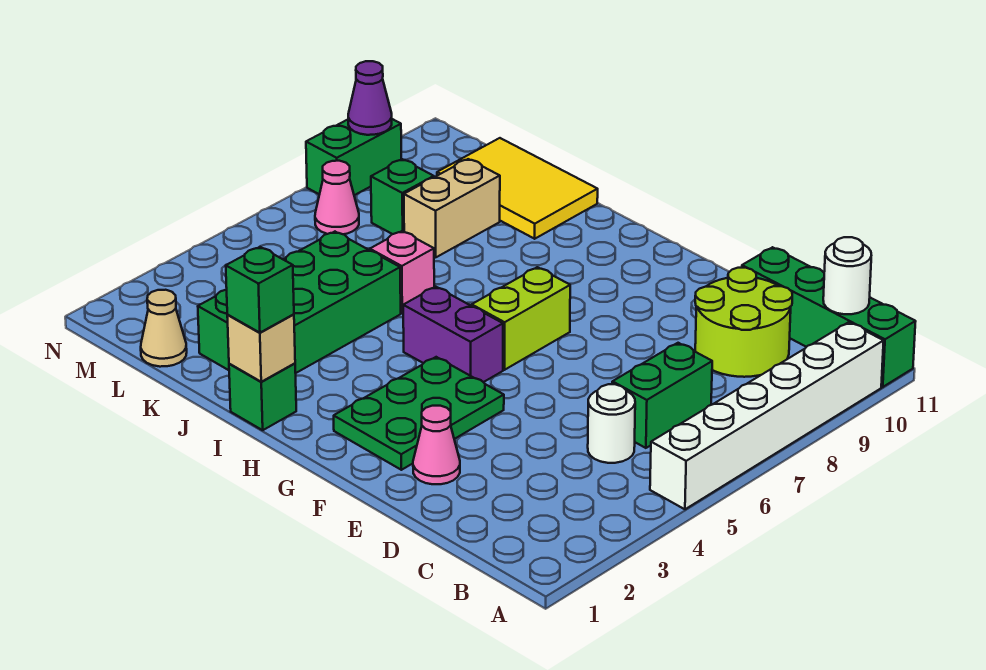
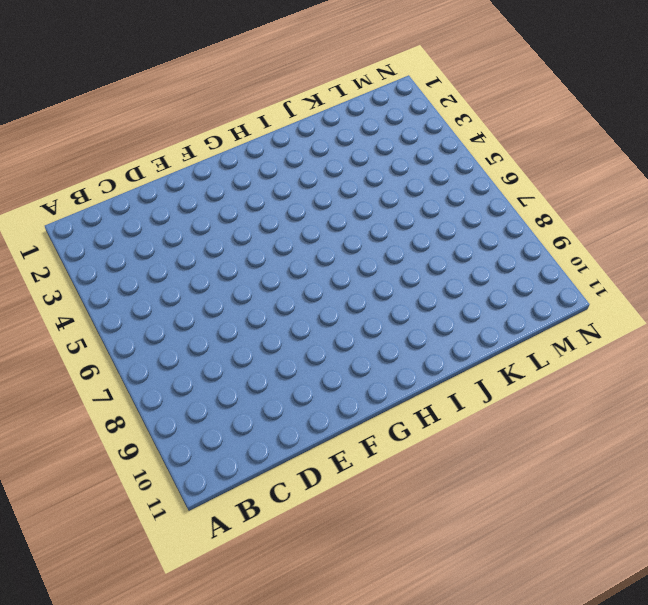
none -> white brick A5:A10 level 1
none -> green brick A11:D11 level 1
none -> white round brick C5 level 1

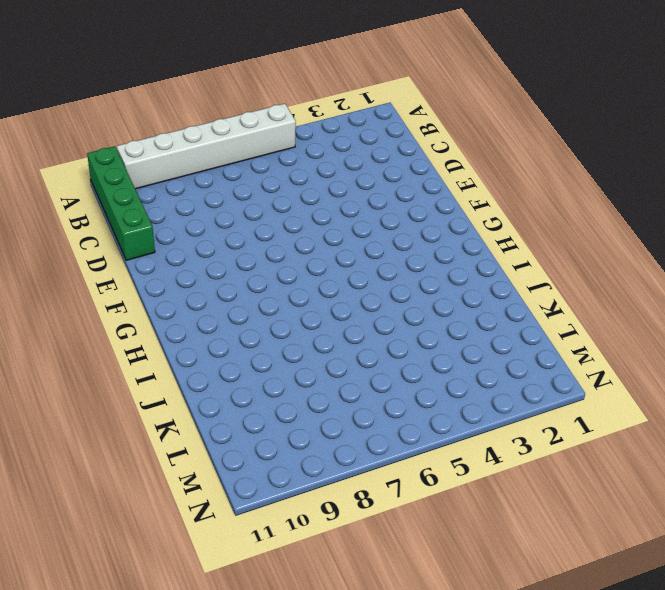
none -> white round brick C5 level 1
none -> green brick C6:C7 level 1
none -> lime round brick C9:D10 level 1

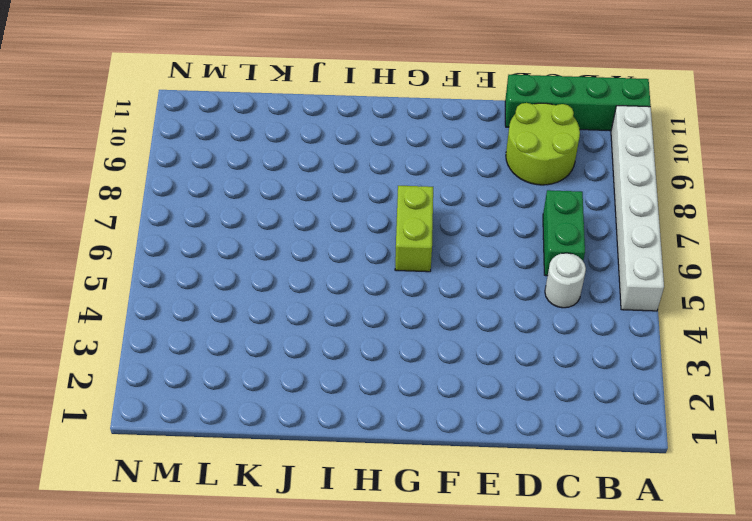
none -> pink cone E2 level 1
none -> green plate F2:G4 level 1
none -> purple brick G5:H5 level 1

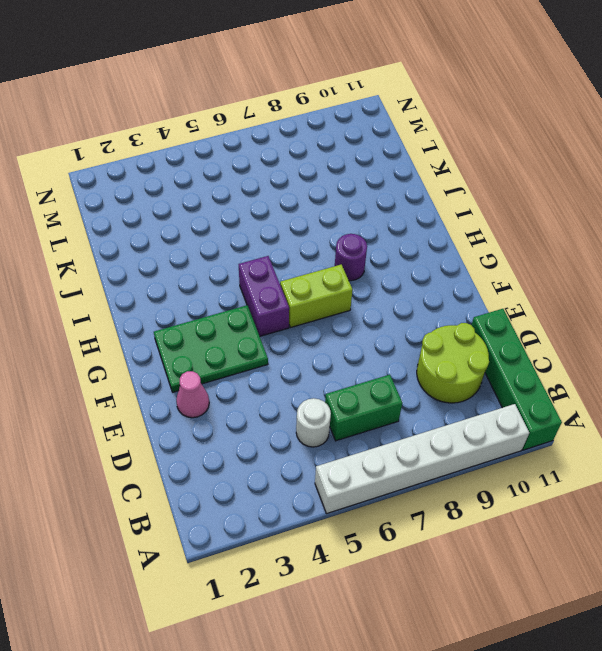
purple round brick H8 level 1 -> none
none -> green brick I1 level 1
none -> green brick J2:K5 level 1
none -> pink brick J6 level 1

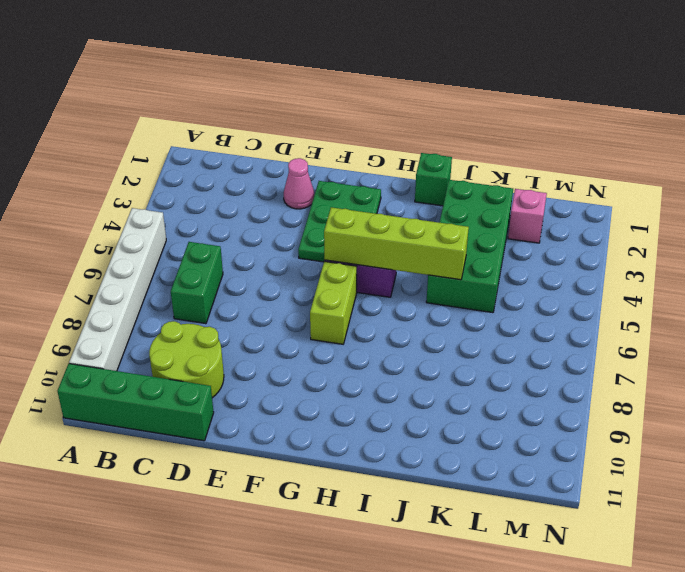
lime brick G5:J5 level 2 -> none
pink brick L2 level 1 -> pink brick J6 level 1
none -> white round brick C5 level 1
none -> yellow tile J10:L11 level 1
none -> tan brick K8:K9 level 1

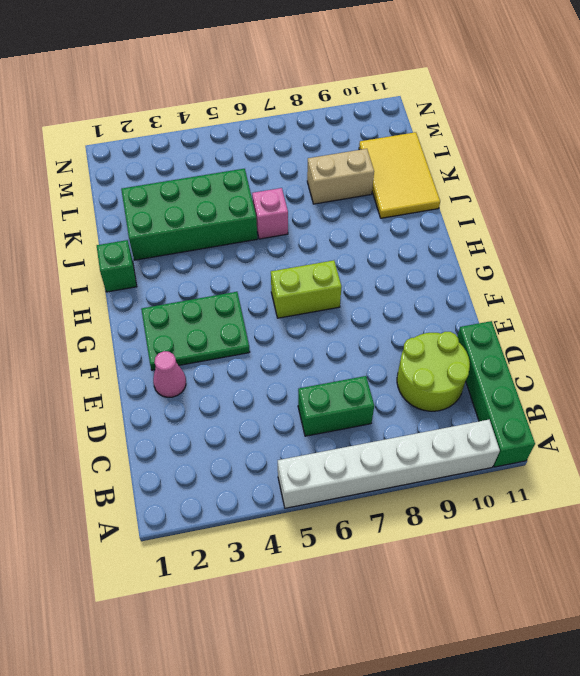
none -> white round brick C5 level 1
none -> purple brick G5:H5 level 1
none -> tan cone L1 level 1

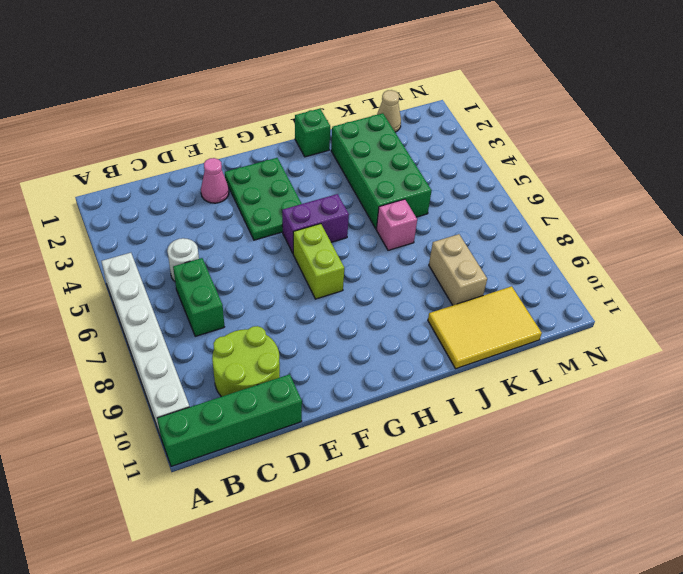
none -> green brick L8 level 1
none -> pink cone M7 level 1
none -> green brick N8:N9 level 1

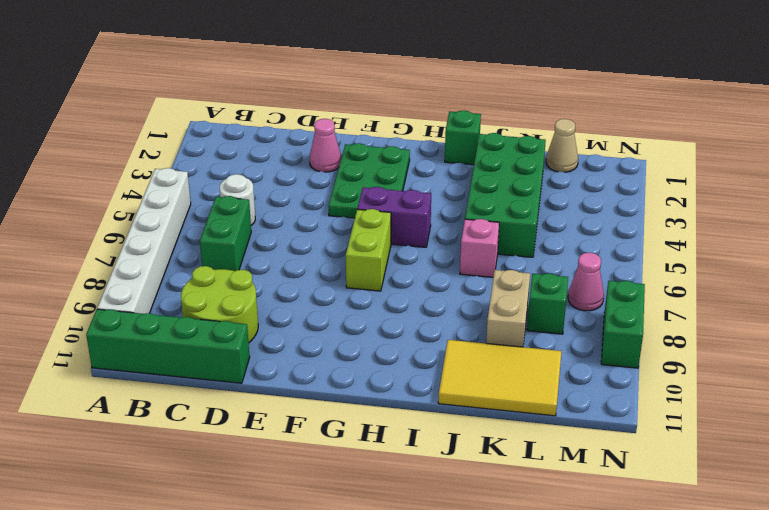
none -> white round brick B11 level 2
none -> tan brick I1 level 2
none -> purple cone N9 level 2

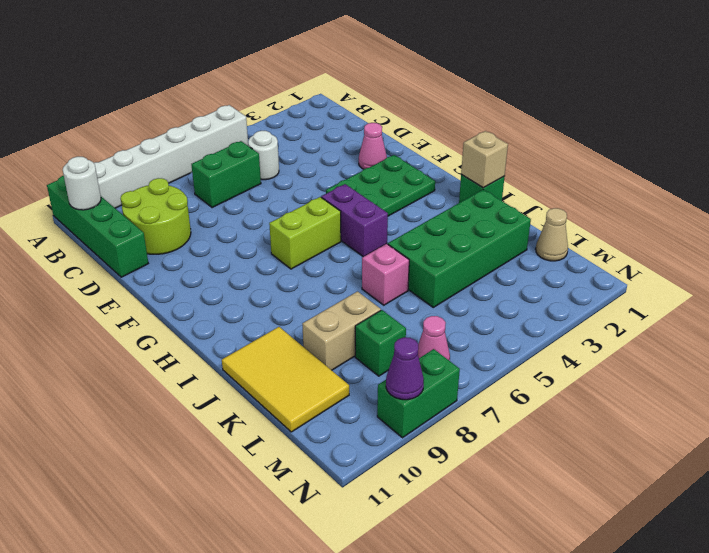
none -> green brick I1 level 3

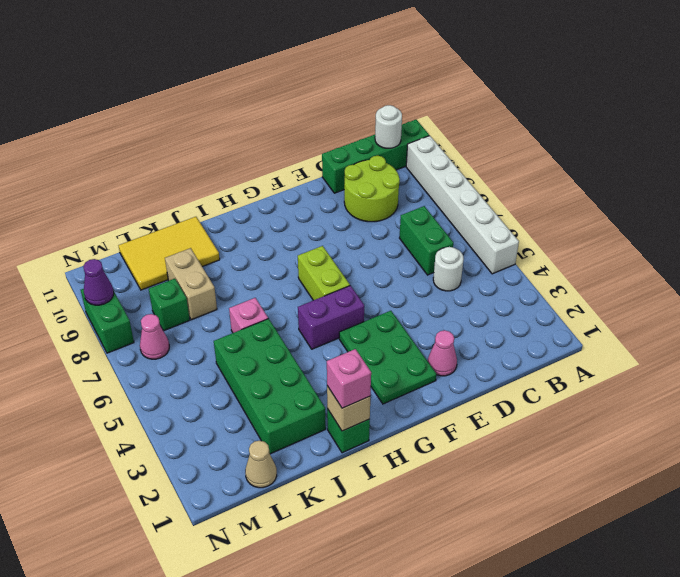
pink brick I1 level 3 -> green brick I1 level 3

